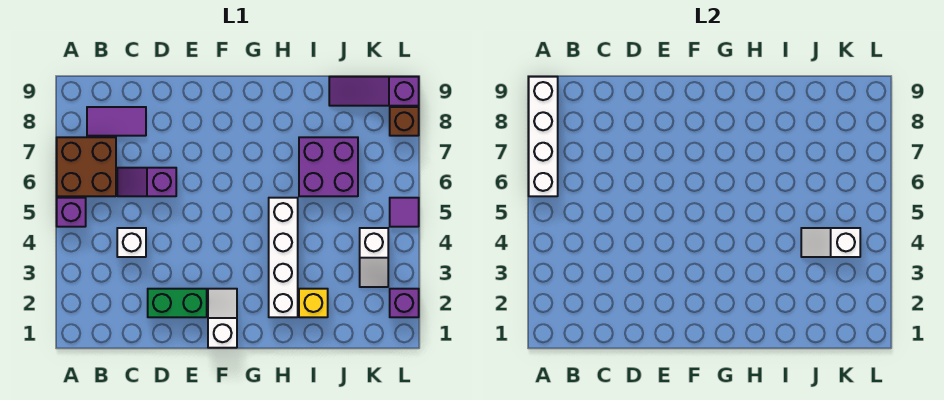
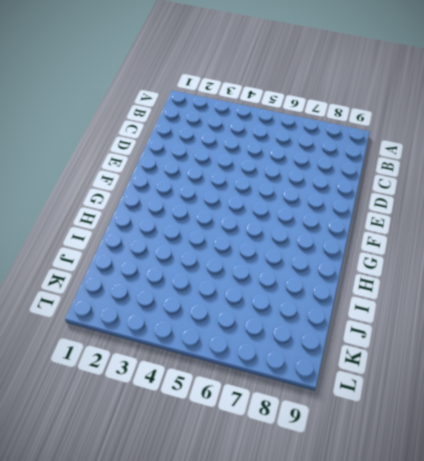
none -> purple brick A5 level 1
none -> brown brick A6:B7 level 1
none -> purple tile B8:C8 level 1

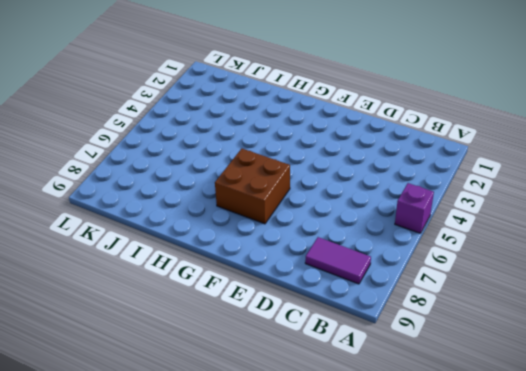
brown brick F6:G7 level 1 -> brown brick A6:B7 level 1
none -> white brick C4 level 1
none -> purple slope C6:D6 level 1 top D
none -> green brick D2:E2 level 1

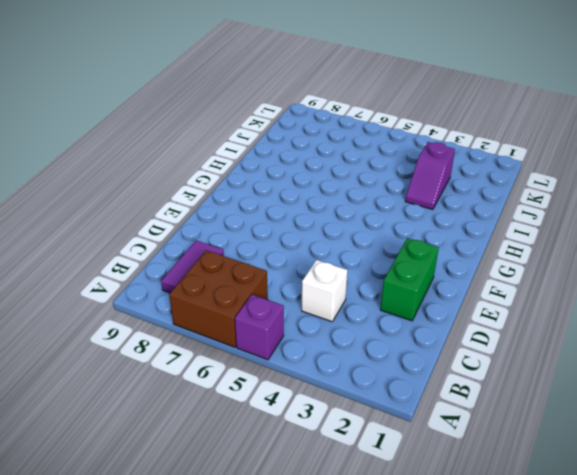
purple slope I3:J3 level 1 top J -> purple slope C6:D6 level 1 top D
none -> white slope F1:F2 level 1 top 1
none -> white brick H2:H5 level 1
none -> yellow brick I2 level 1

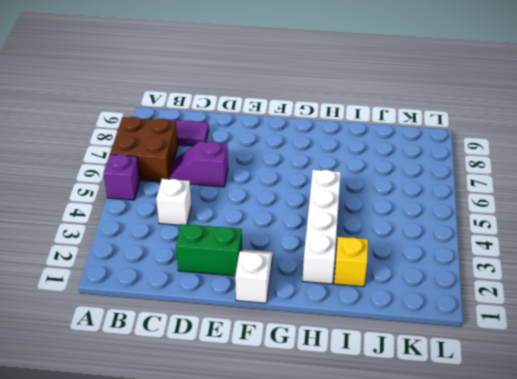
none -> purple brick I6:J7 level 1
none -> purple slope J9:L9 level 1 top L
none -> white slope K3:K4 level 1 top 4

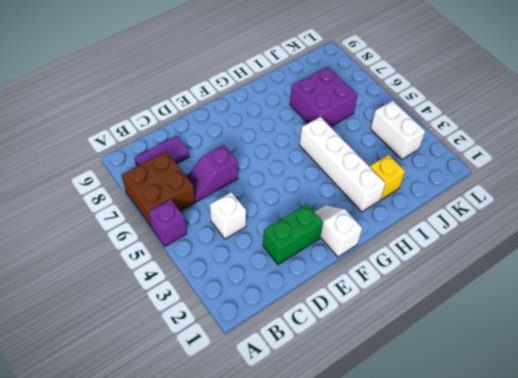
white brick K3:K4 level 1 -> white slope K3:K4 level 1 top 4
none -> purple slope J9:L9 level 1 top L
none -> purple brick L2 level 1
none -> purple tile L5 level 1

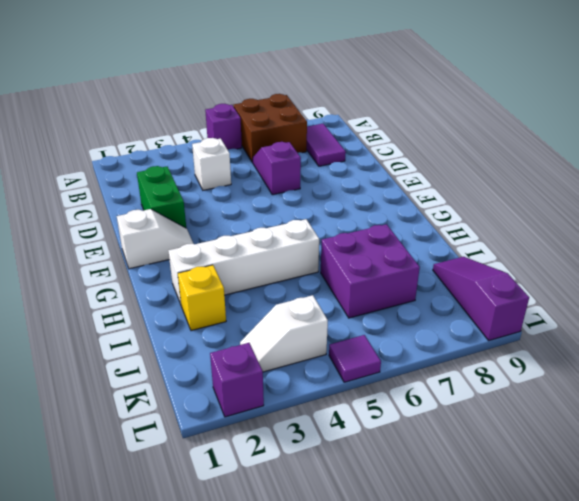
none -> brown brick L8 level 1
none -> white brick A6:A9 level 2
none -> white slope J4:K4 level 2 top K

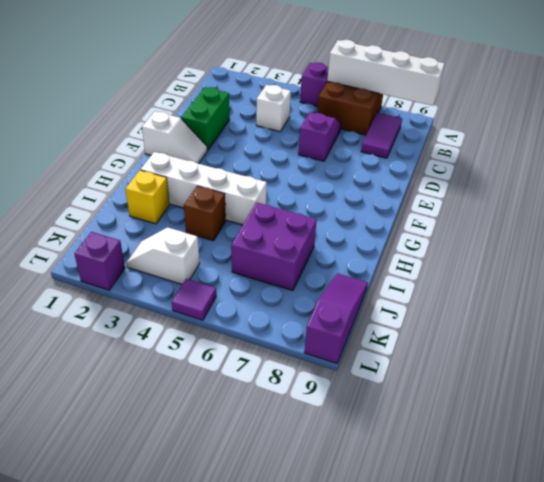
brown brick I4 level 1 -> brown brick L8 level 1
none -> white slope J4:K4 level 2 top K

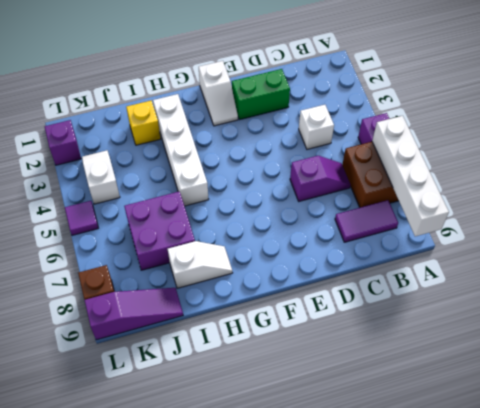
white slope H8:I8 level 1 top I -> white slope J4:K4 level 2 top K

